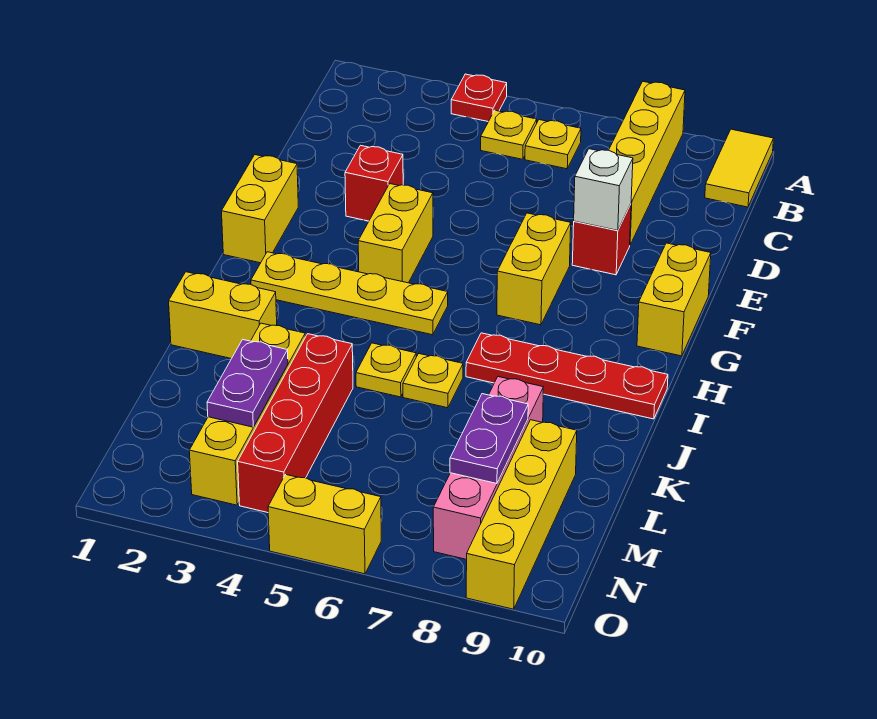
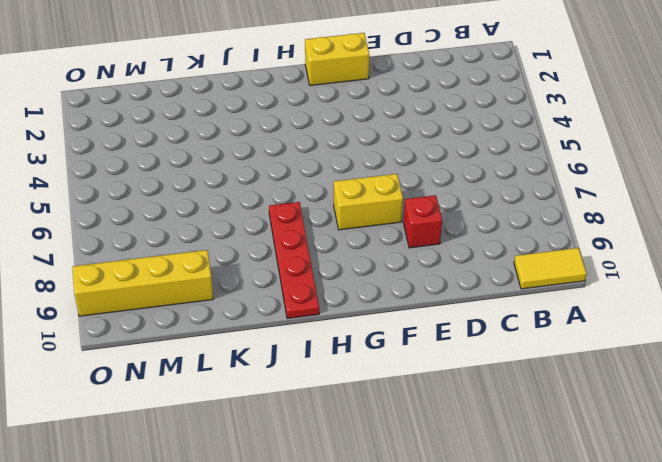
none -> red plate A4 level 1
none -> yellow brick A8:D8 level 1
none -> yellow plate B5 level 1

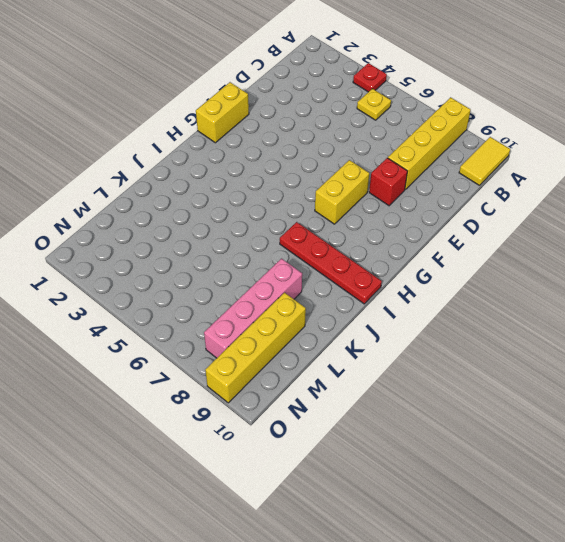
none -> yellow plate B6 level 1
none -> red brick E3 level 1
none -> yellow brick F4:G4 level 1

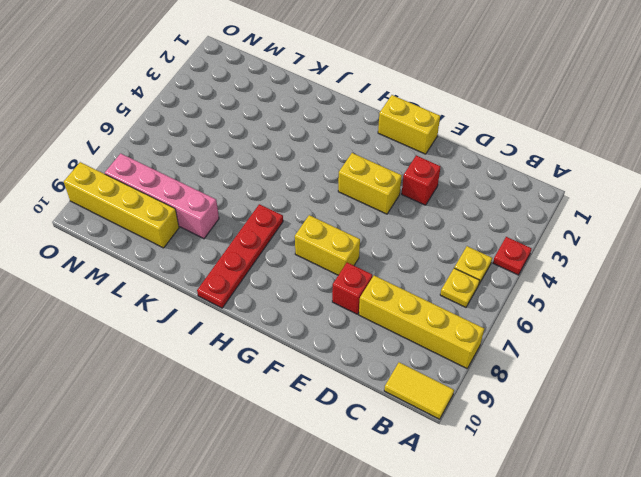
none -> yellow brick F10:G10 level 1
none -> yellow plate H2:H5 level 1
none -> yellow brick J1:J2 level 1

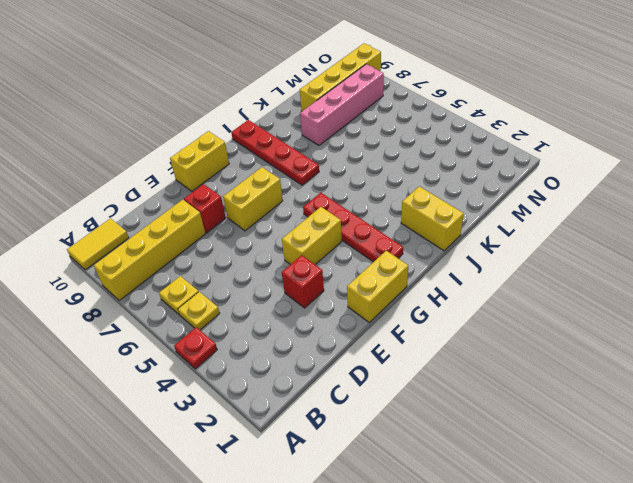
red plate H2:H5 level 1 -> yellow plate H2:H5 level 1
none -> yellow plate J5 level 1
none -> yellow plate J6 level 1
none -> yellow brick K3:N3 level 1

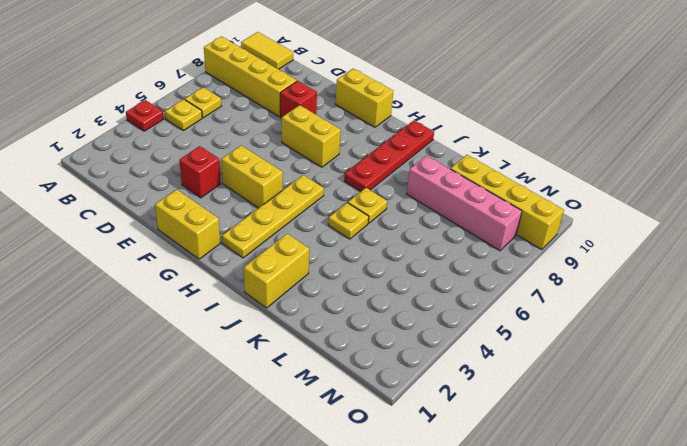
none -> yellow brick K3:N3 level 1
none -> red brick K4:N4 level 1
none -> yellow brick O5:O6 level 1

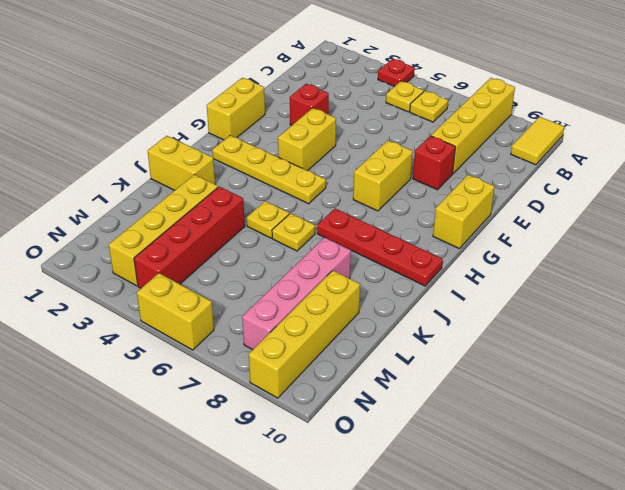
none -> white brick E8 level 2
none -> purple plate L3:M3 level 2
none -> purple plate L8:M8 level 2

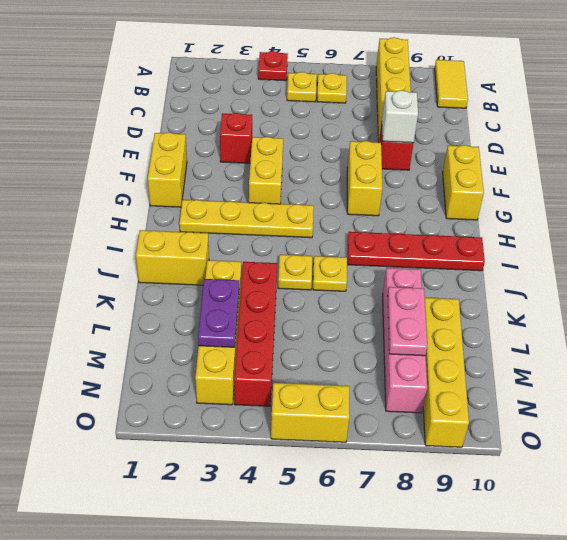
pink plate L8:M8 level 2 -> purple plate L8:M8 level 2

